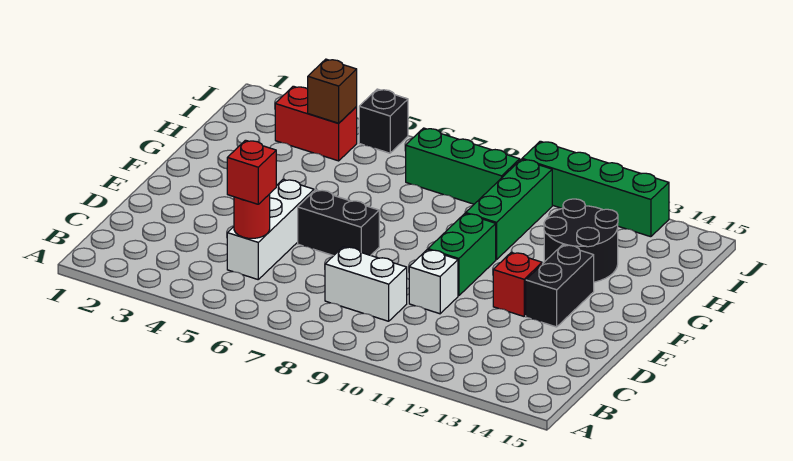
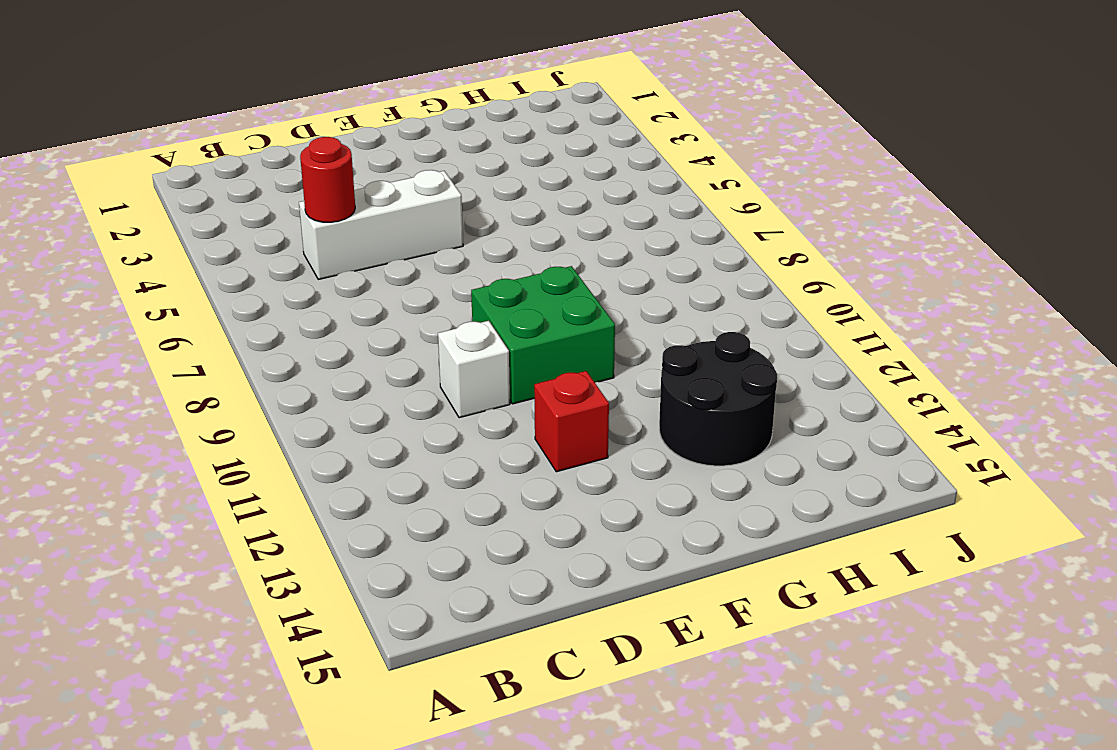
green brick E9:F10 level 1 -> green brick E10:F10 level 1
none -> white brick C8:C9 level 1
none -> black brick E6:E7 level 1
none -> black brick E13:F13 level 1

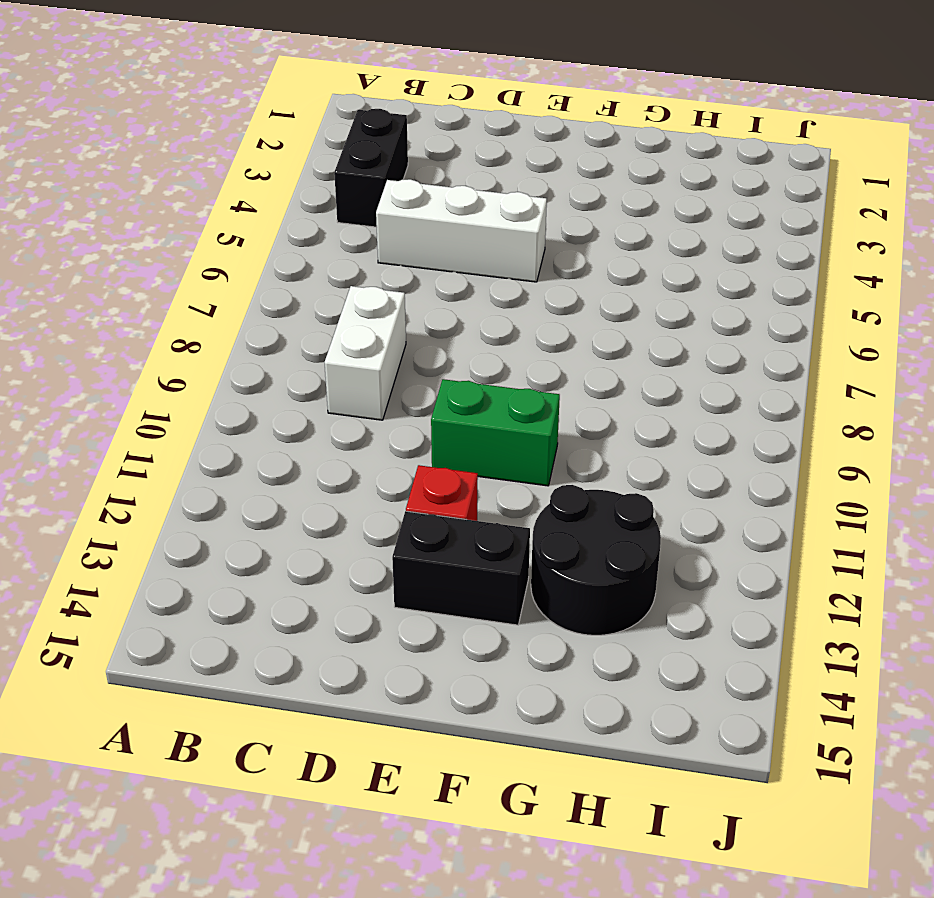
black brick B3:B4 level 1 -> black brick E6:E7 level 1
none -> white brick D10 level 1
none -> green brick G10:I10 level 1
none -> red brick I3:I4 level 1

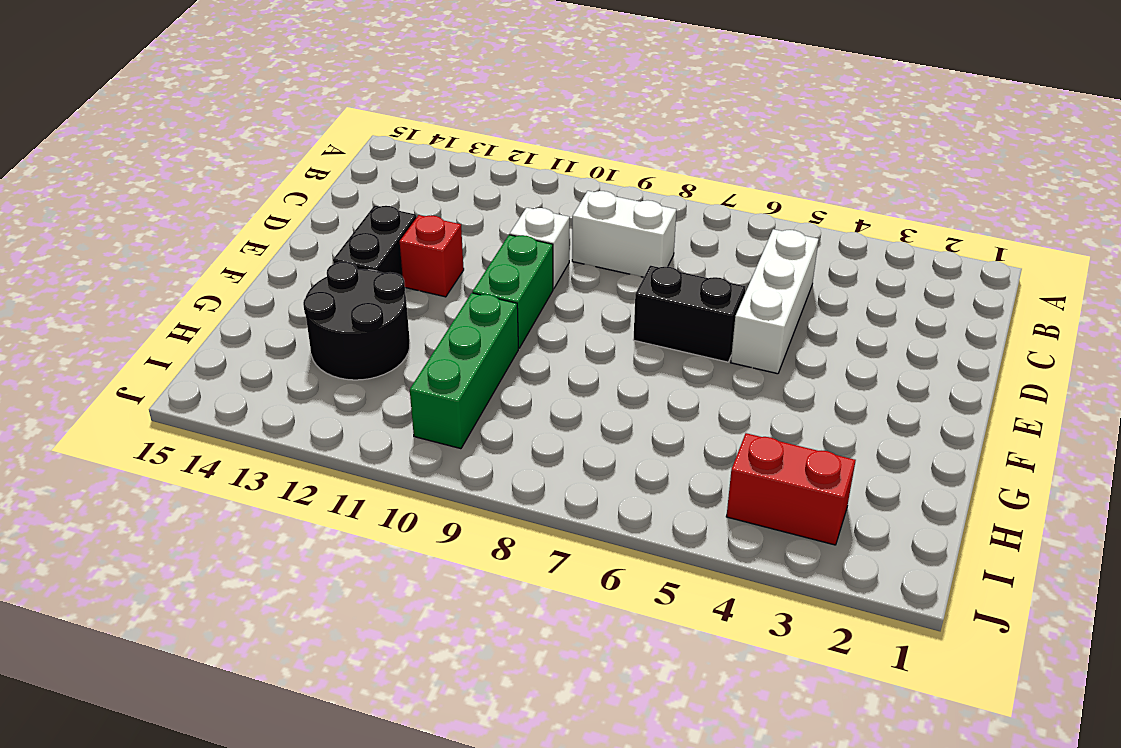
none -> green brick I7:I9 level 1
none -> black brick J5 level 1
none -> green brick J10:J13 level 1

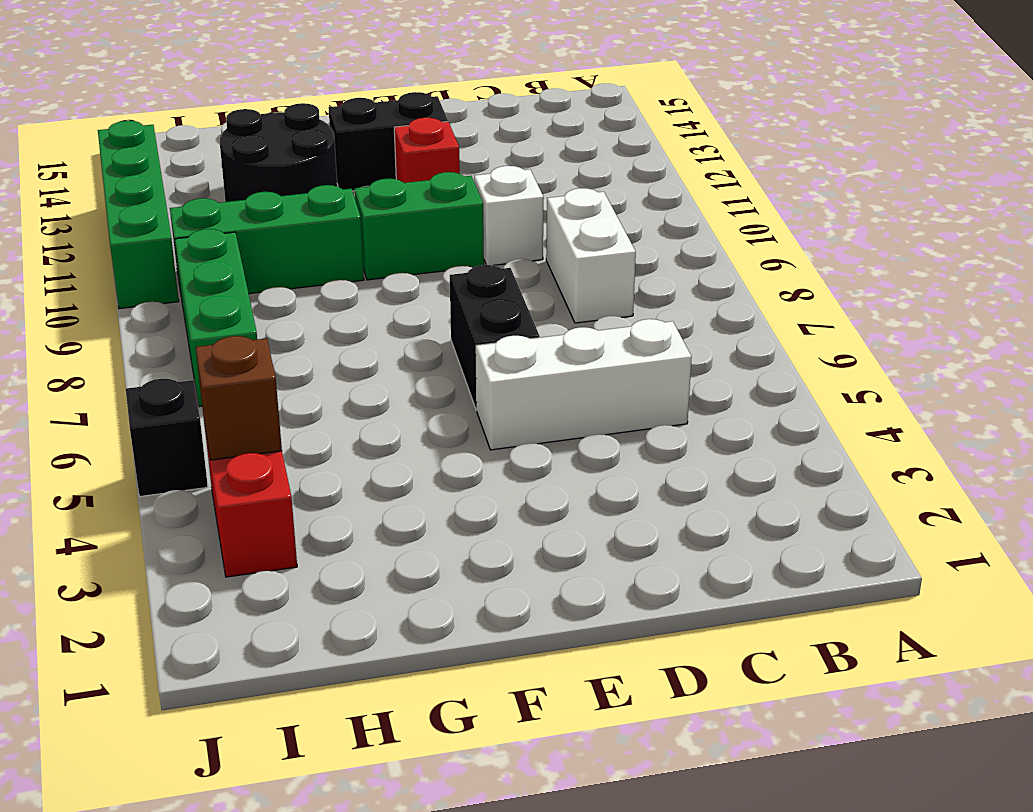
none -> red round brick C5 level 2
none -> red brick C5 level 3

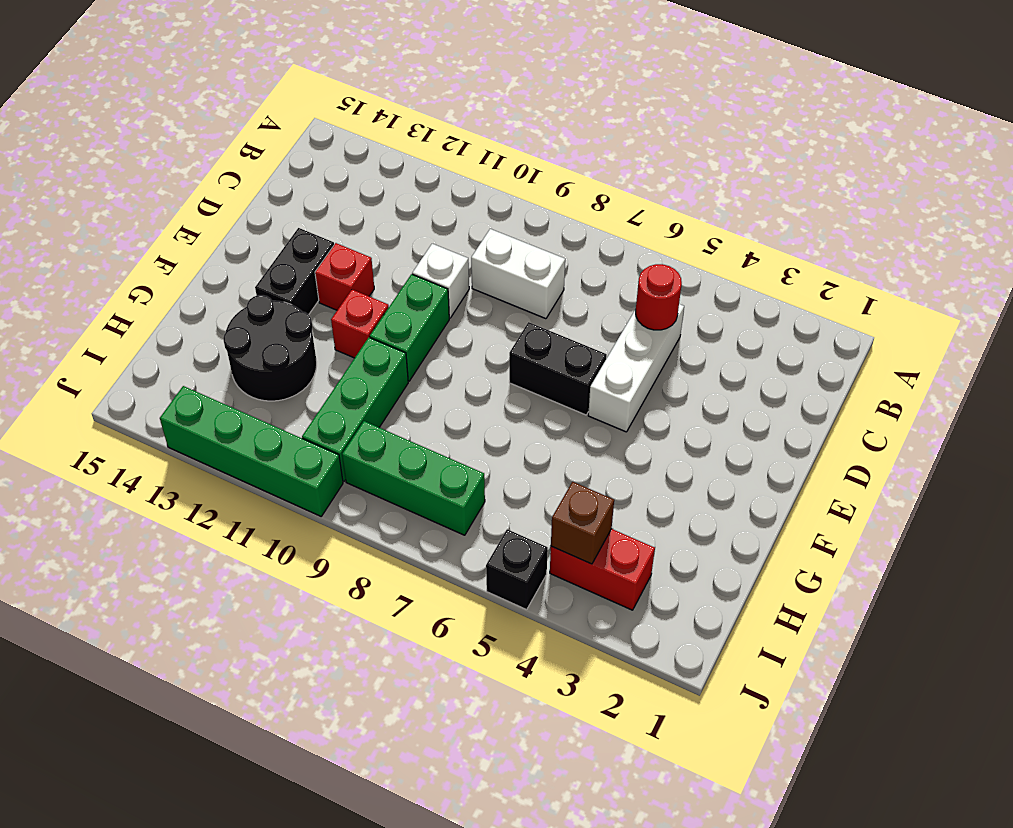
red brick F11 level 1 -> red brick C5 level 3

